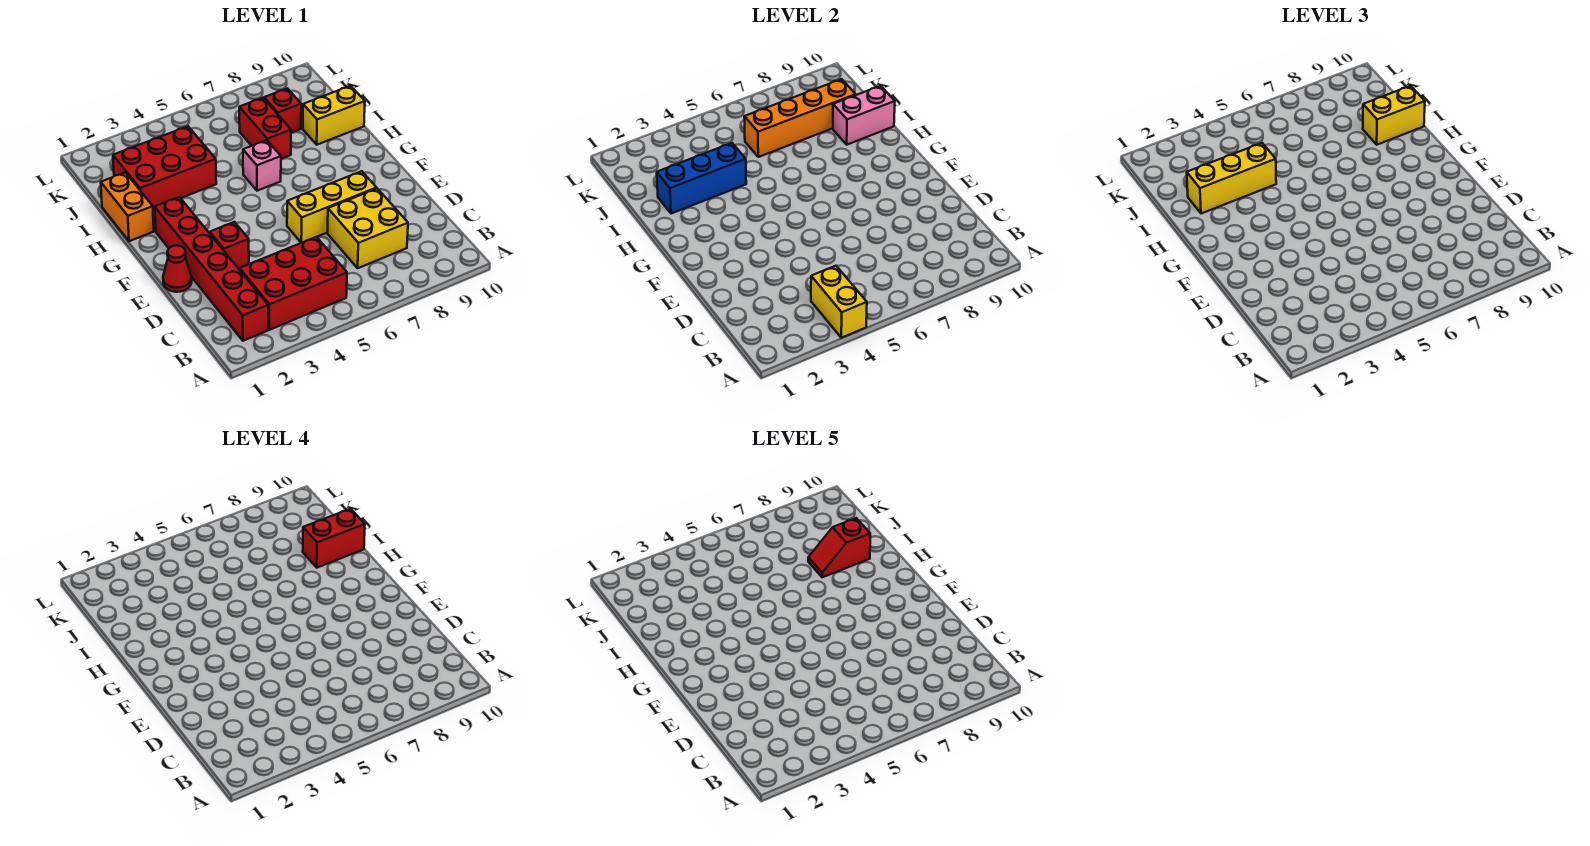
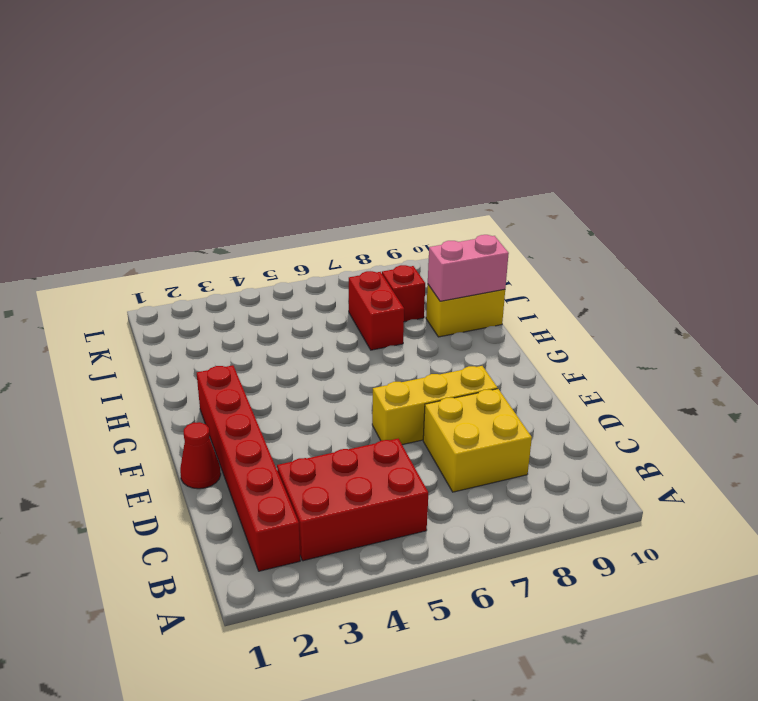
none -> red brick E3 level 1
none -> orange brick H1:I1 level 1
none -> pink brick H6 level 1

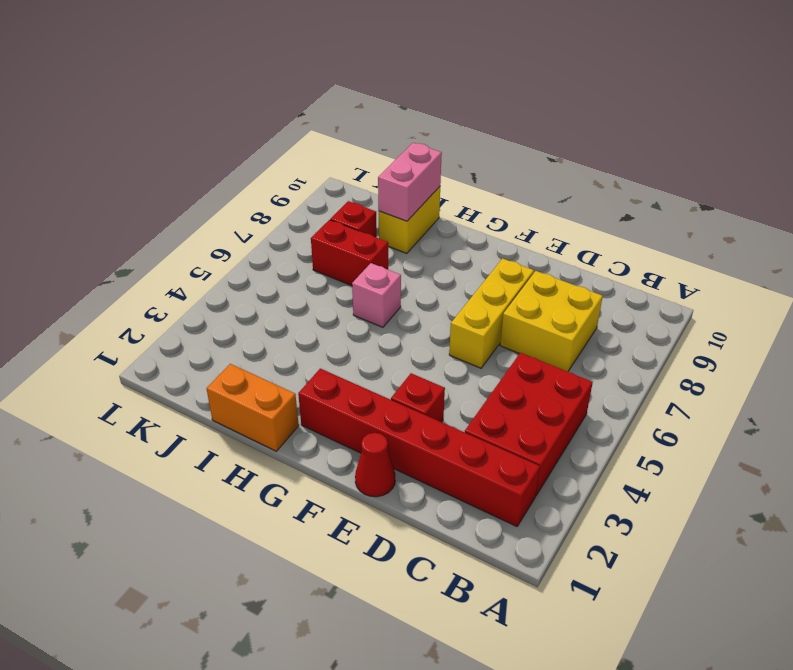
none -> red brick I2:J4 level 1
none -> yellow brick A4:B4 level 2
none -> blue brick I2:I4 level 2

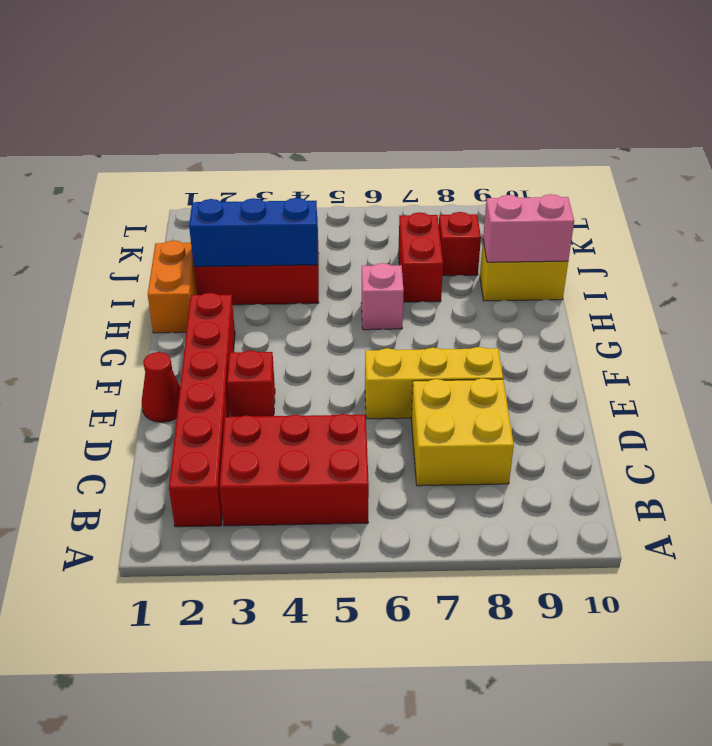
none -> yellow brick A4:B4 level 2
none -> orange brick J6:J9 level 2
none -> yellow brick I2:I4 level 3

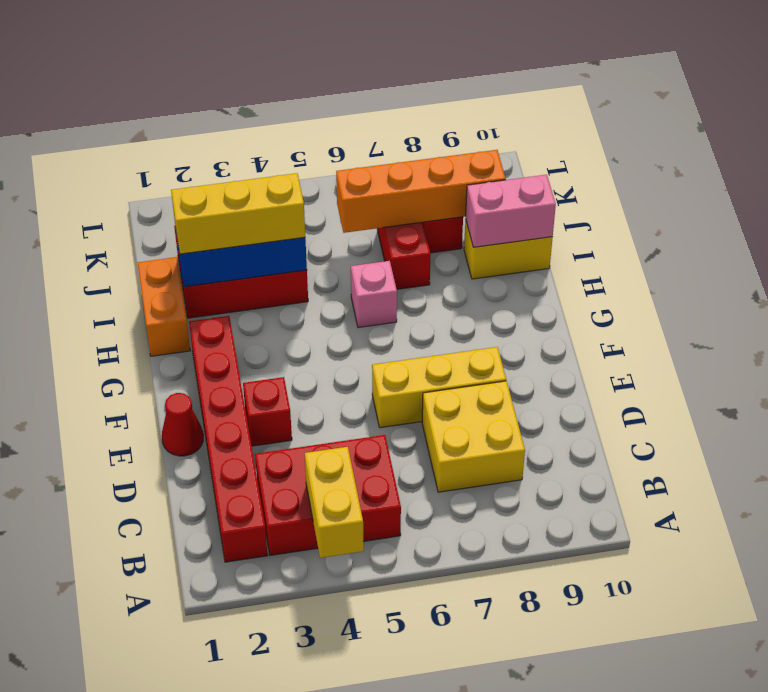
none -> yellow brick I9:I10 level 3
none -> red brick I9:I10 level 4
none -> red slope I8:I9 level 5 top 9

